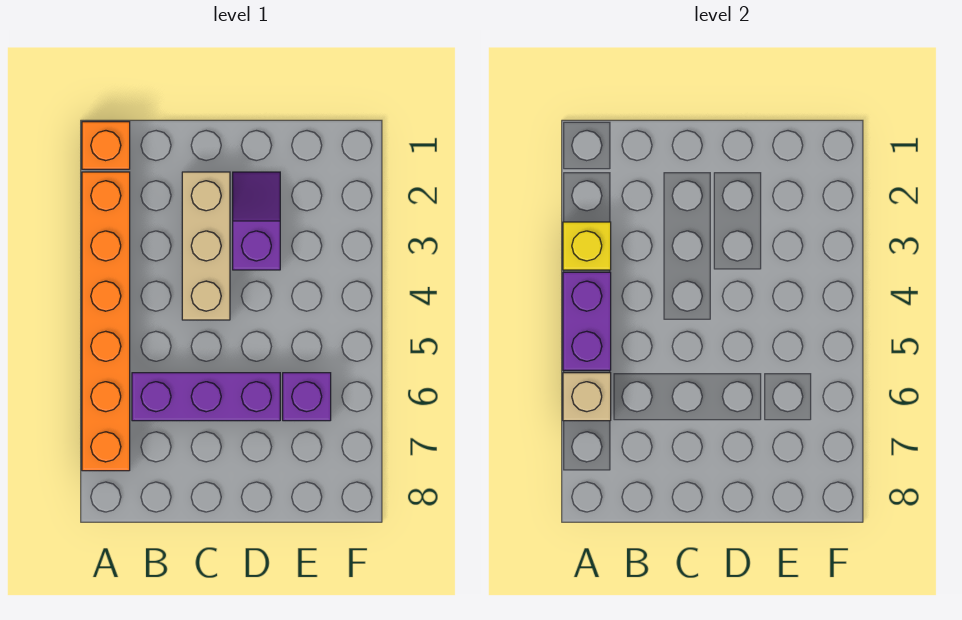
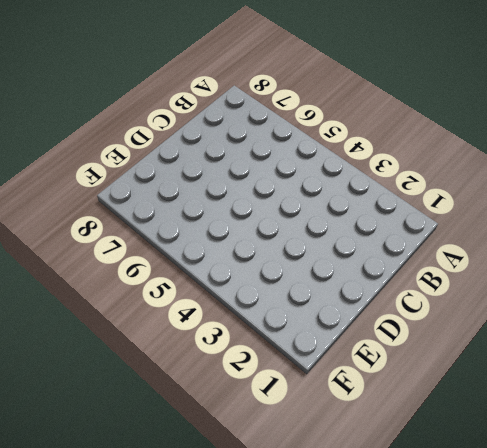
none -> orange brick A1 level 1
none -> orange brick A2:A7 level 1

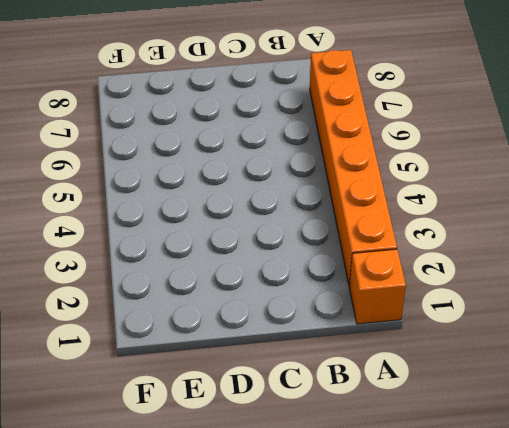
none -> purple brick B6:D6 level 1
none -> tan brick C2:C4 level 1

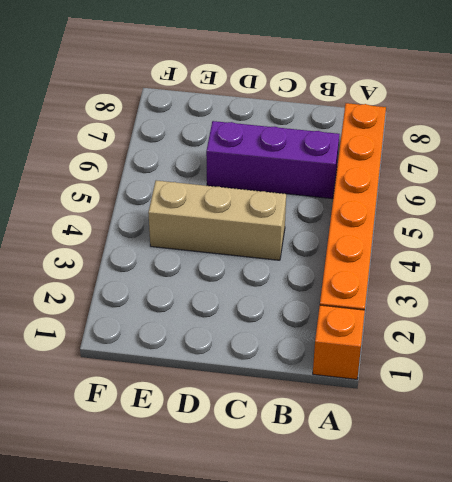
tan brick C4:E4 level 1 -> tan brick C2:C4 level 1
none -> purple slope D2:D3 level 1 top 3
none -> purple brick E6 level 1

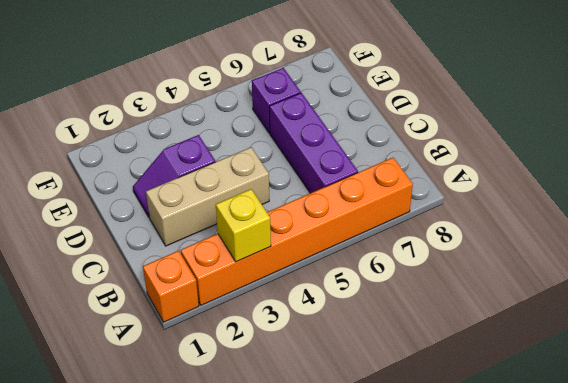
none -> purple brick A4:A5 level 2
none -> tan brick A6 level 2

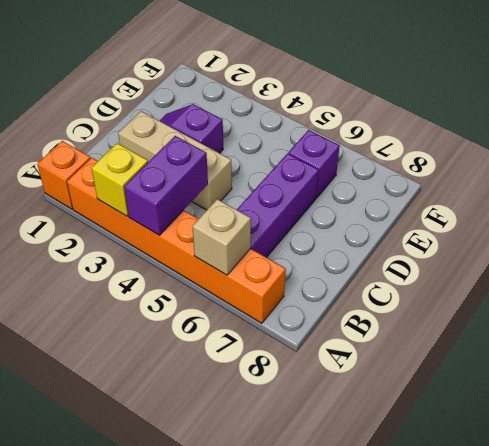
purple brick A4:B4 level 2 -> purple brick A4:A5 level 2

